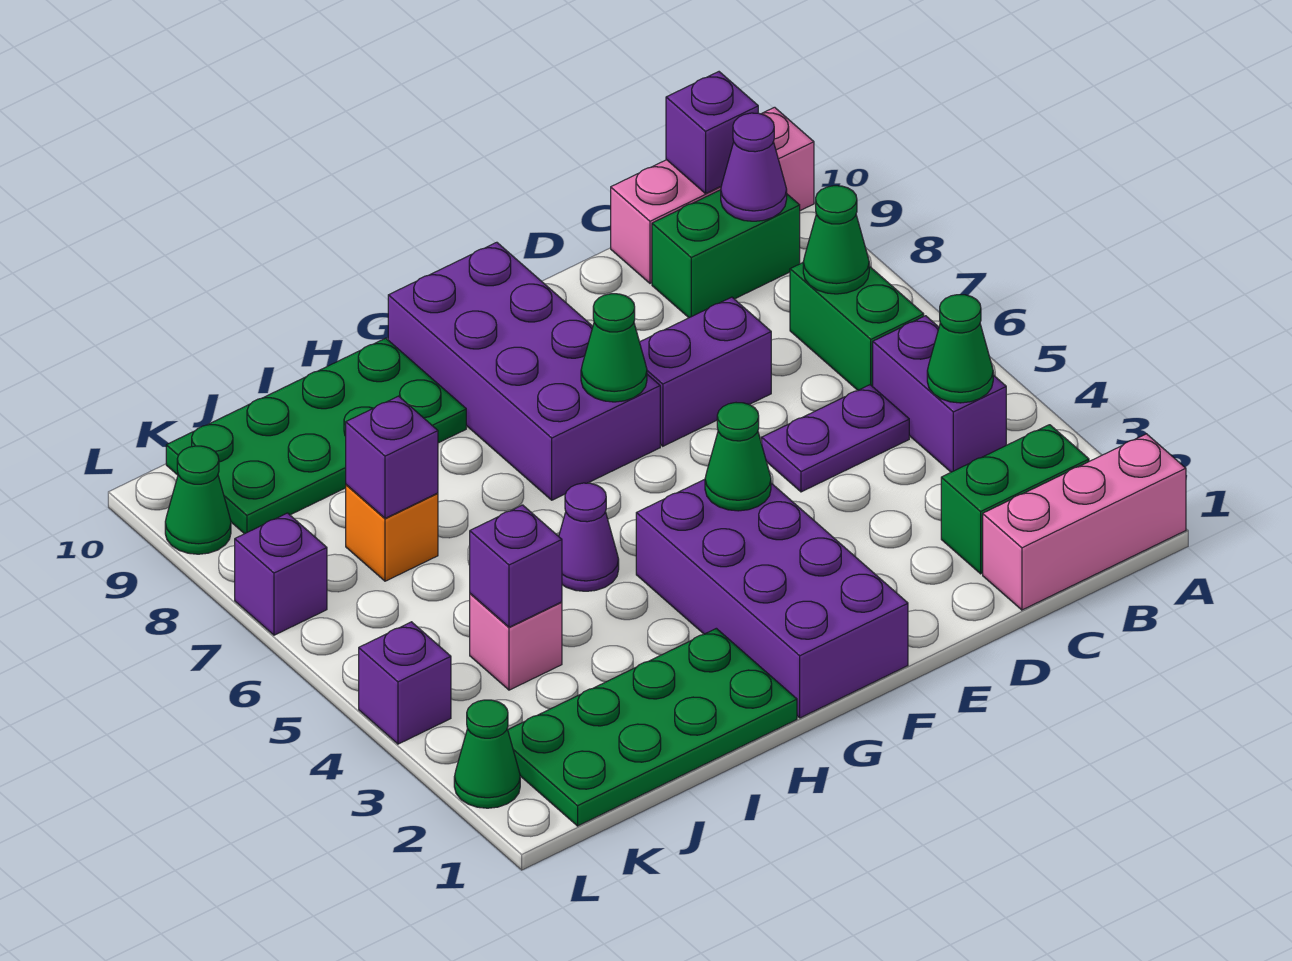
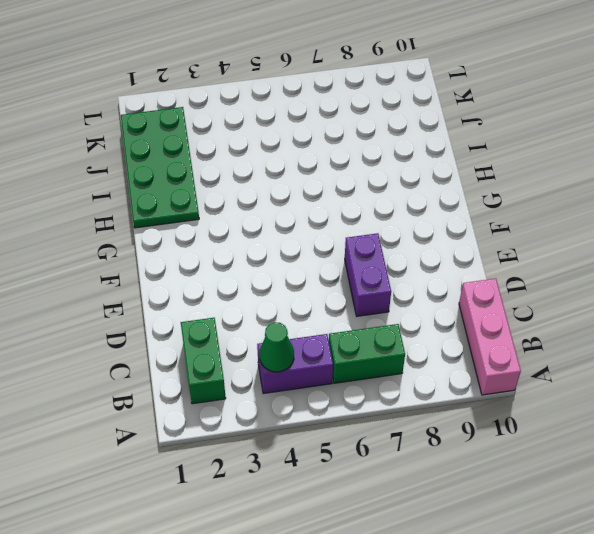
none -> pink brick A1:C1 level 1
none -> green brick B9:C9 level 1
none -> purple plate C5:D5 level 1

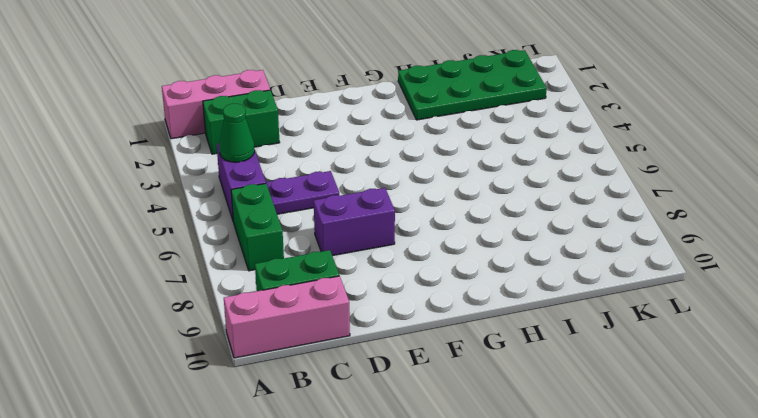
none -> purple brick F1:G4 level 1
none -> purple brick F7:G10 level 1
none -> purple cone H5 level 1

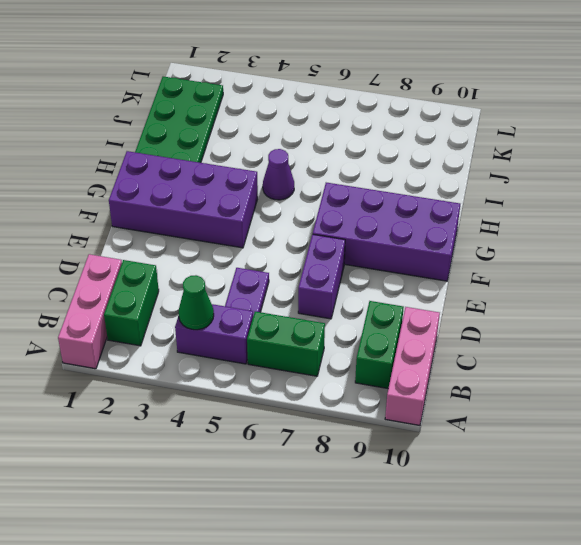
none -> green plate H9:K10 level 1
none -> pink brick J4 level 1
none -> orange brick J7 level 1

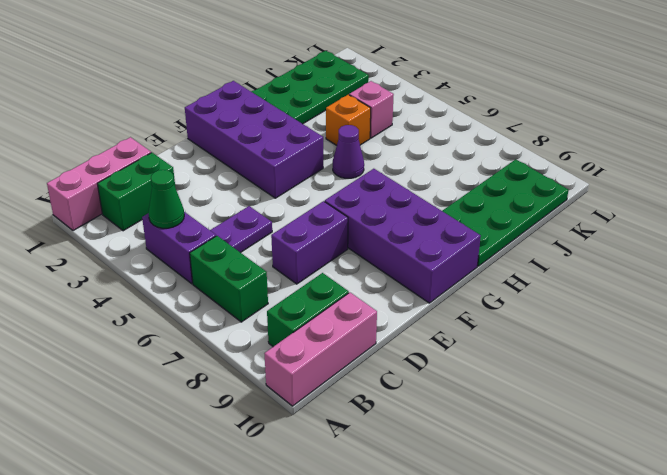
orange brick I4 level 1 -> orange brick J7 level 1
none -> green cone L2 level 1
none -> purple brick L4 level 1
none -> purple brick L7 level 1

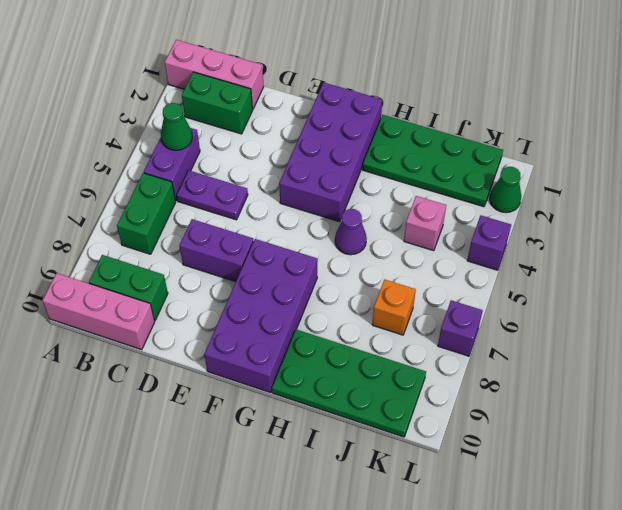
none -> green cone L9 level 1
none -> green cone B7 level 2
none -> purple cone B9 level 2

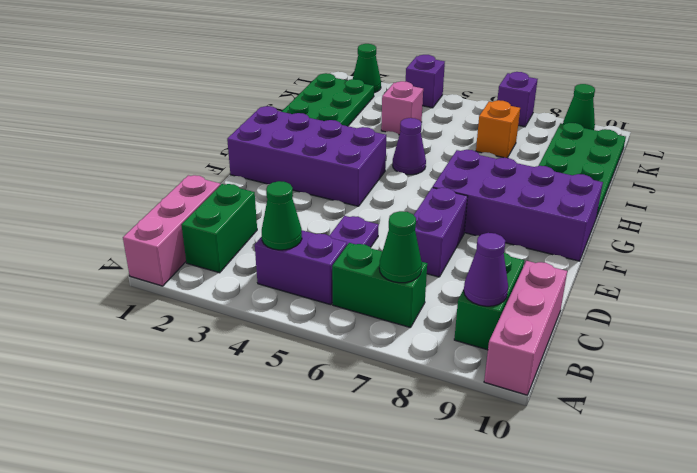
none -> purple brick B10 level 2
none -> green cone F4 level 2
none -> green cone F7 level 2

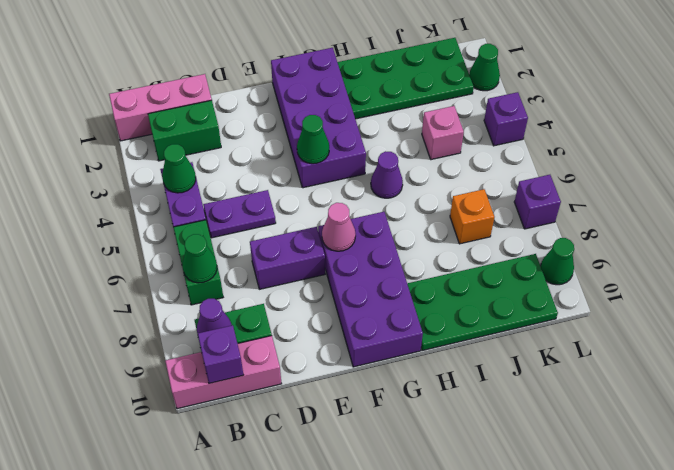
pink cone F7 level 2 -> green cone F7 level 2
none -> purple brick J4 level 2
none -> purple brick J7 level 2

